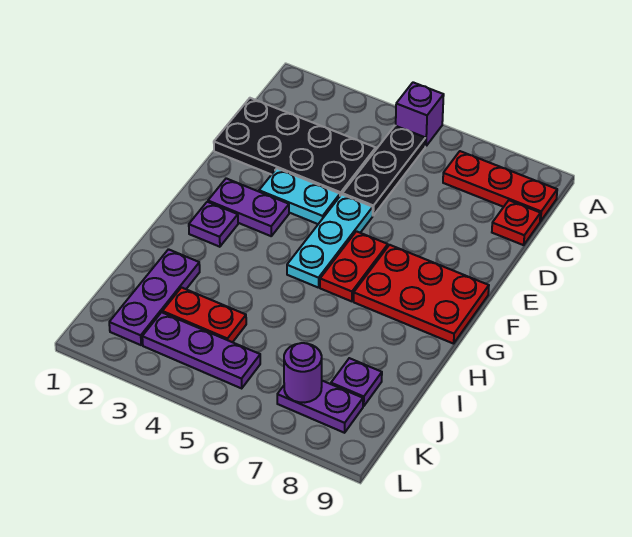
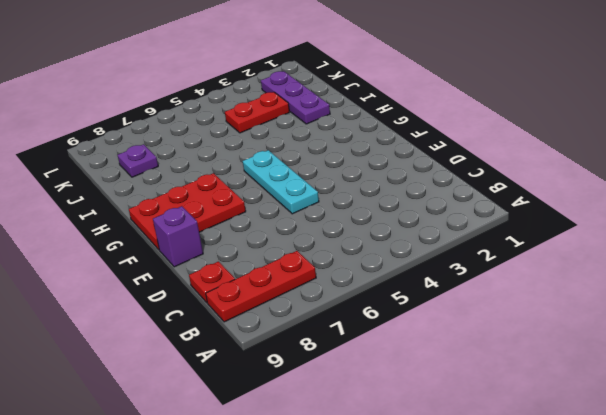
purple brick E9 level 1 -> purple brick A5 level 1
none -> black plate B5:D5 level 1
none -> black plate C1:D4 level 1
none -> cyan plate E3:E4 level 1

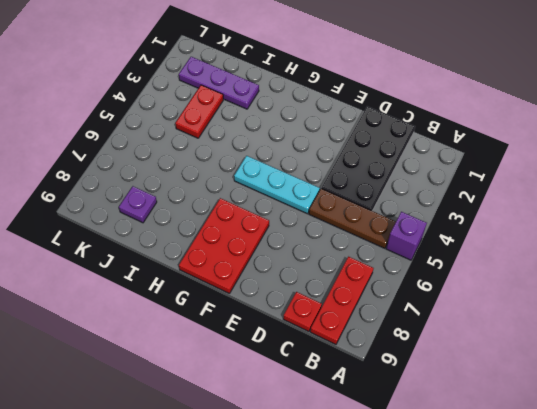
brown plate B5:D5 level 1 -> black plate B5:D5 level 1
none -> cyan plate E3:E4 level 1
none -> purple plate F2:F3 level 1
none -> red plate F6:G6 level 1

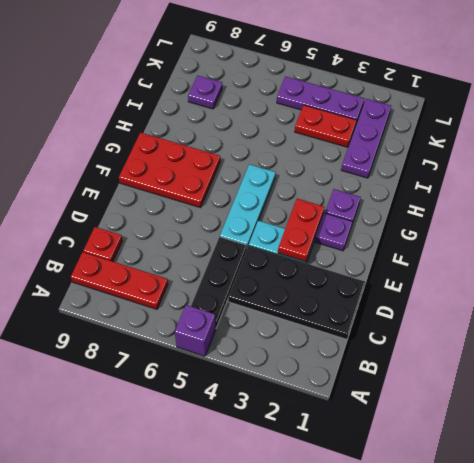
red plate E3:F3 level 2 -> red plate F6:G6 level 1
none -> purple plate K7:K8 level 1
none -> purple round brick K7 level 2

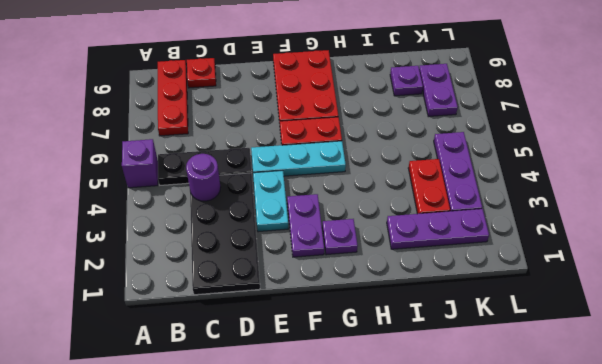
purple round brick C4 level 2 -> purple round brick K7 level 2

